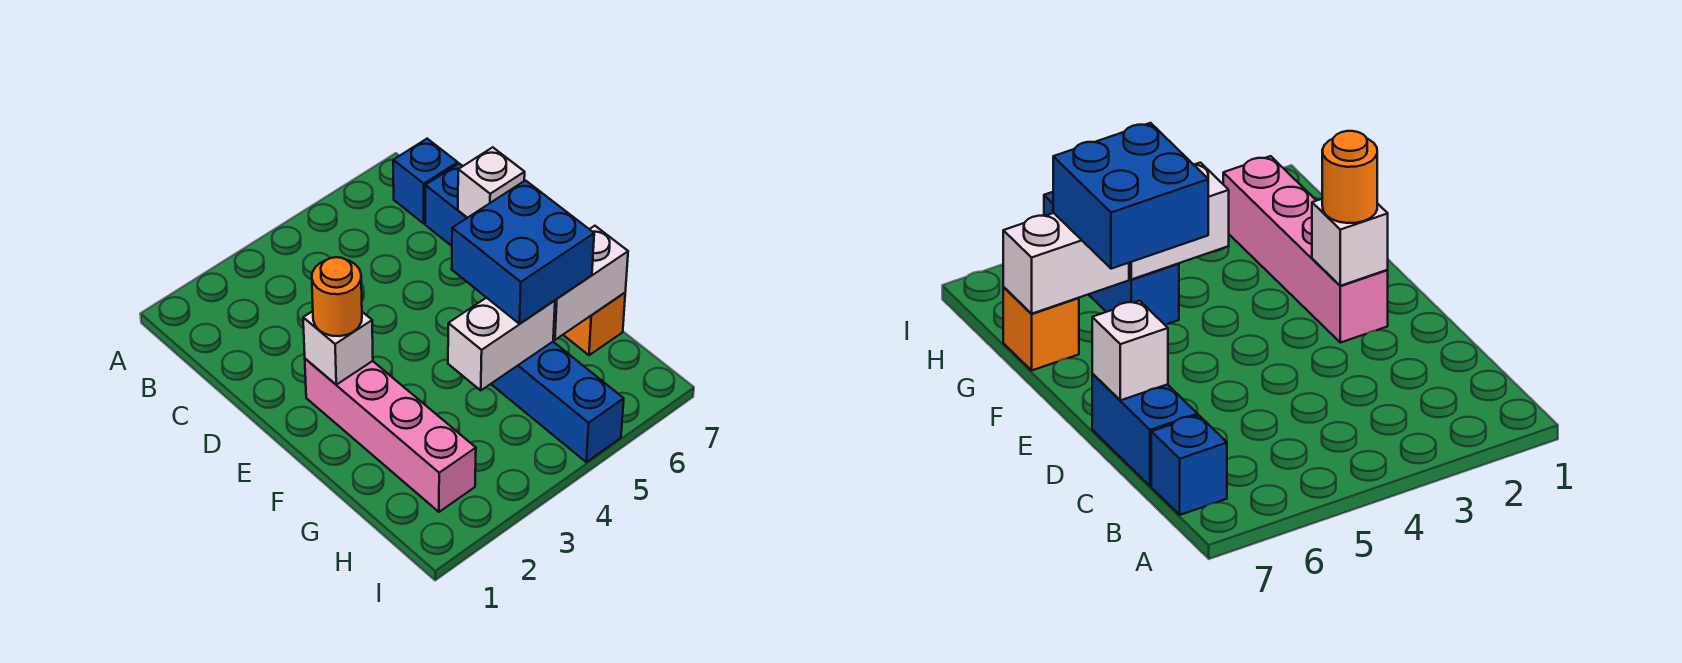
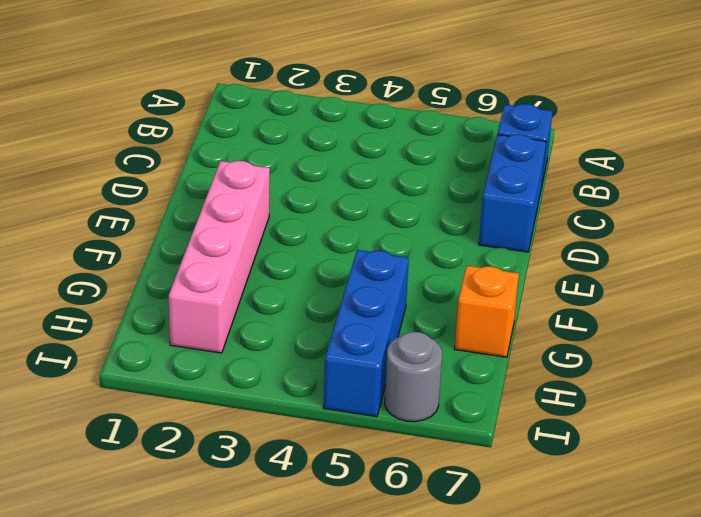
grey round brick I6 level 1 -> none
none -> white brick D7 level 2
none -> white brick E2 level 2

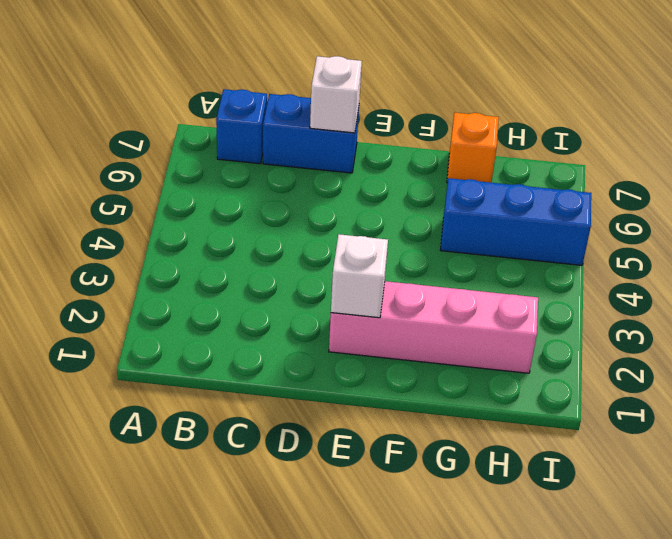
none -> white brick G4:G5 level 2
none -> white brick G6:G7 level 2

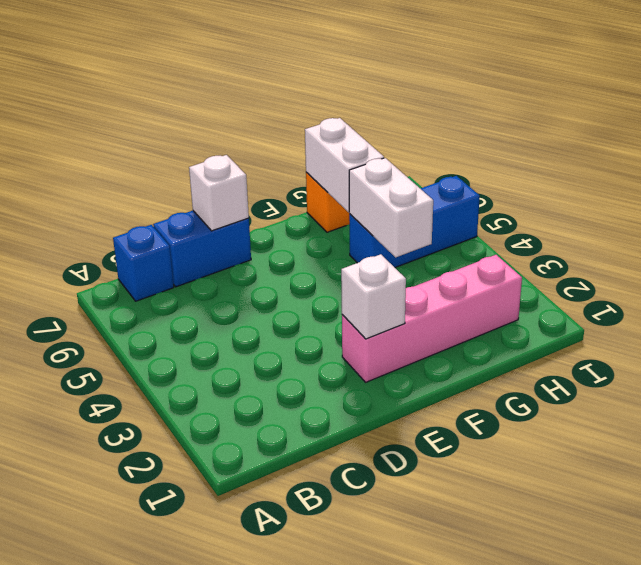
none -> orange round brick E2 level 3
none -> blue brick F5:G6 level 3

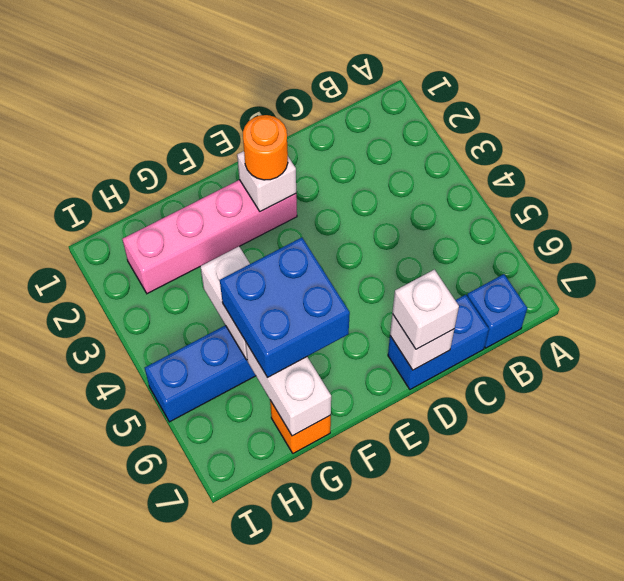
white brick D7 level 3 -> none

